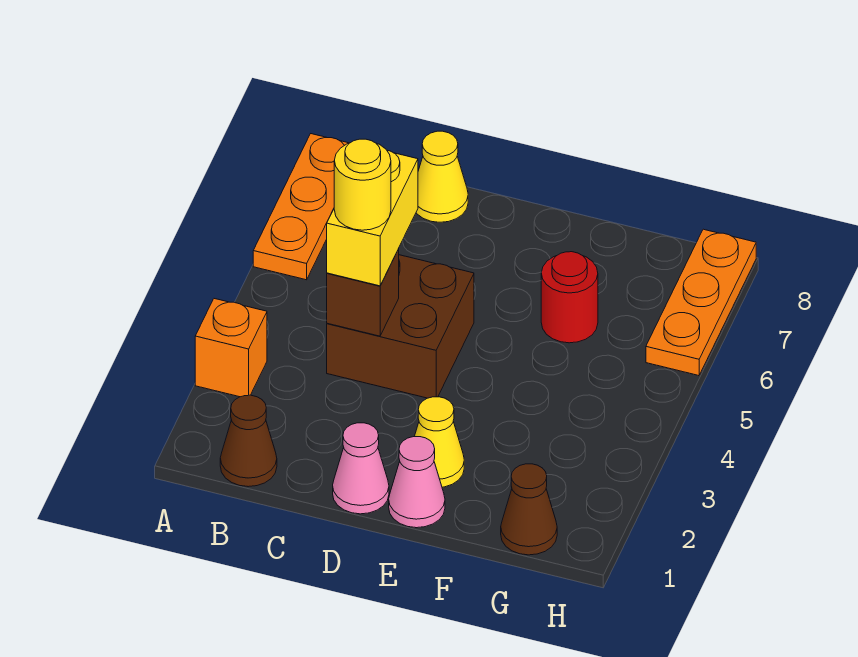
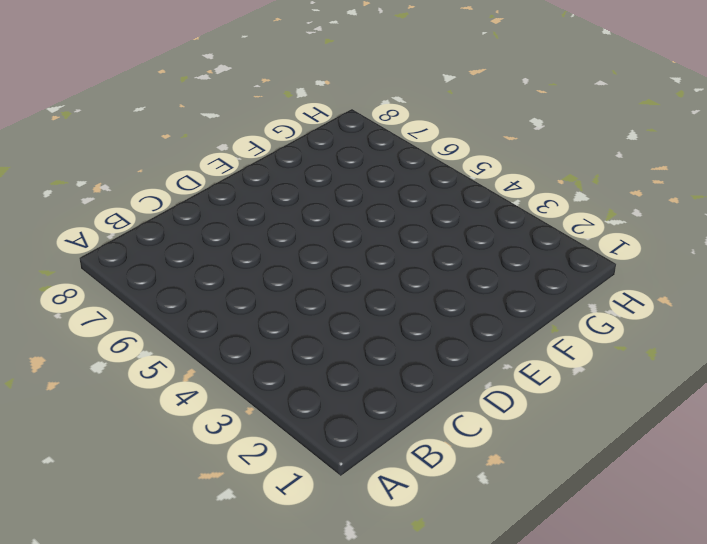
none -> orange brick A3 level 1
none -> orange plate A6:A8 level 1
none -> brown cone B1 level 1

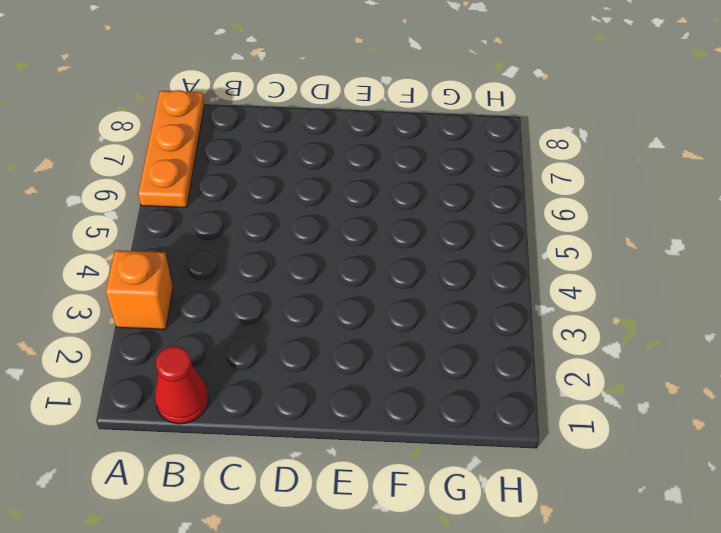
red cone B1 level 1 -> brown cone B1 level 1
none -> brown brick C4:D5 level 1
none -> yellow cone C8 level 1
none -> pink cone D1 level 1

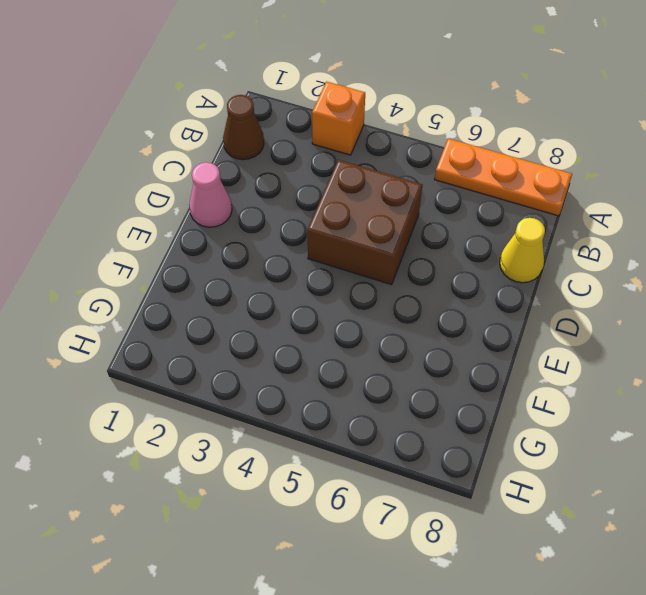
none -> pink cone E1 level 1
none -> yellow cone E2 level 1
none -> red round brick F6 level 1

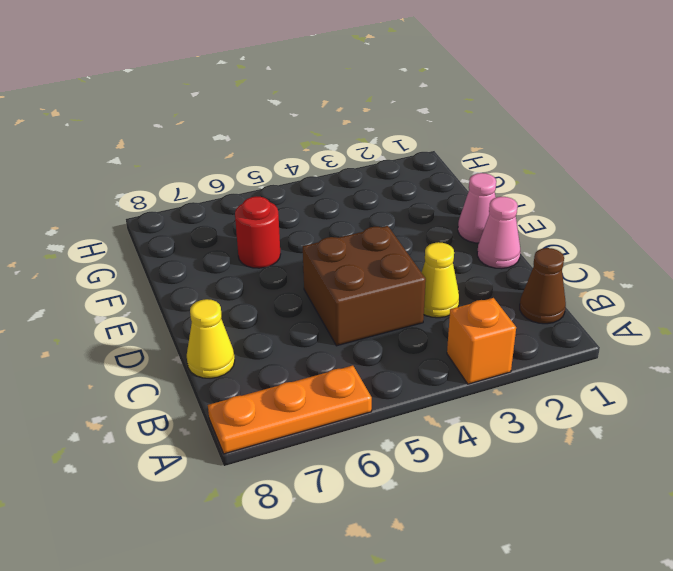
yellow cone C3 level 1 -> yellow cone E2 level 1
none -> brown cone G1 level 1
none -> orange plate H6:H8 level 1
none -> brown brick C4 level 2

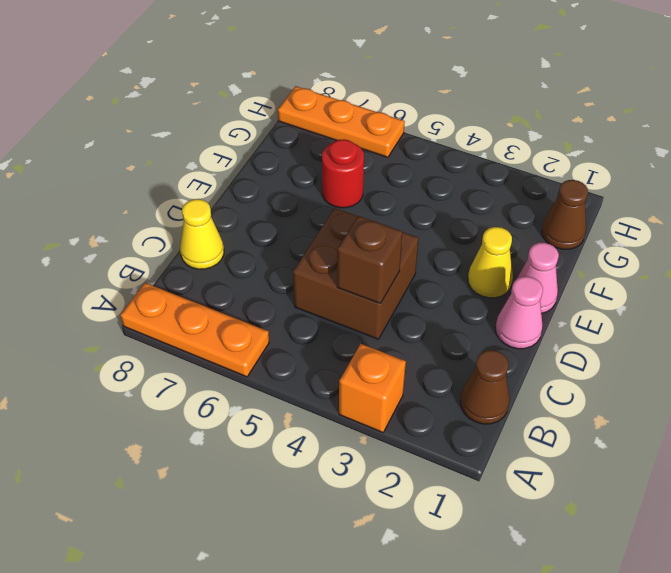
none -> yellow brick C4:C5 level 3
none -> yellow round brick C4 level 4

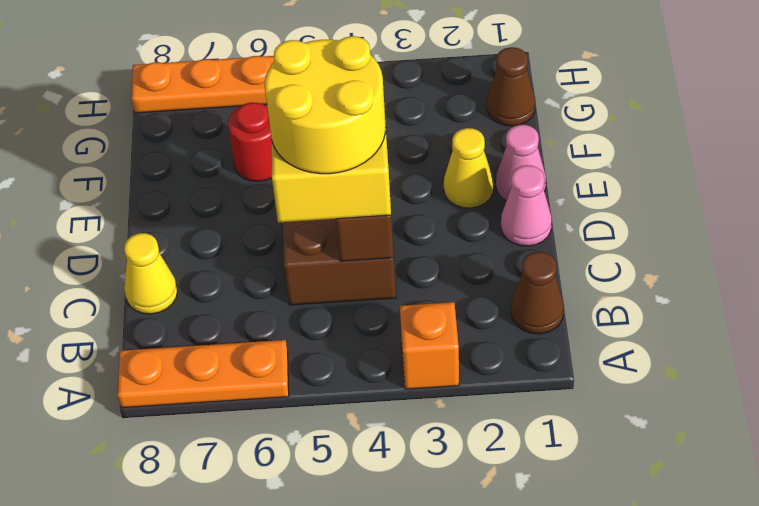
yellow round brick C4:D5 level 4 -> yellow round brick C4 level 4

